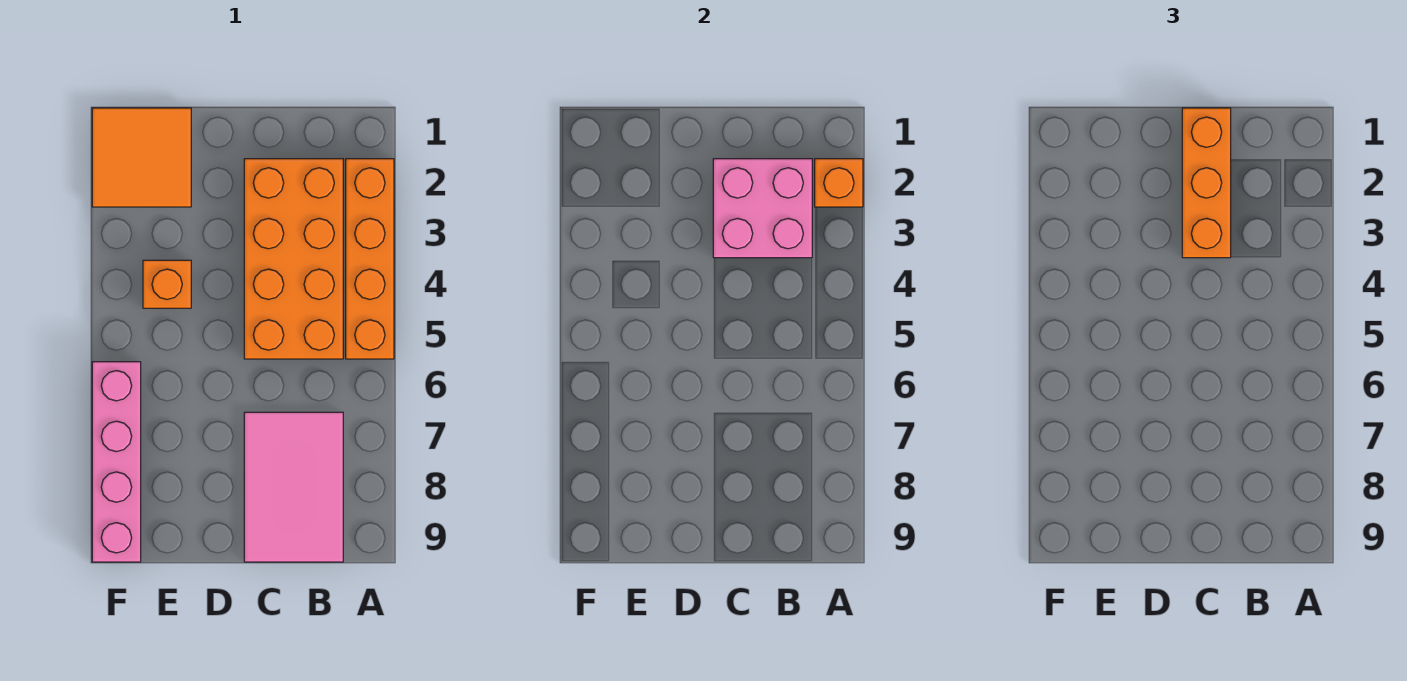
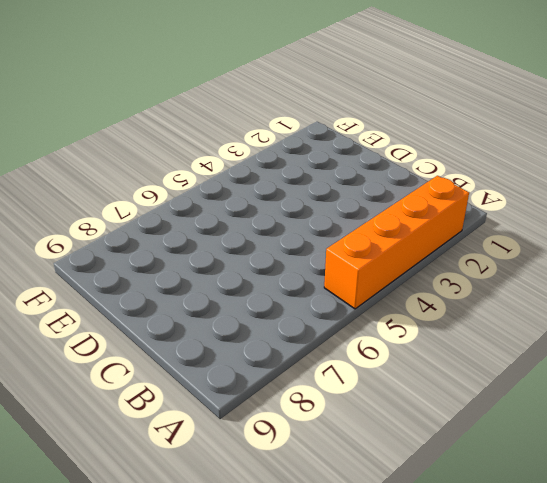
none -> orange brick B2:C5 level 1
none -> pink tile B7:C9 level 1

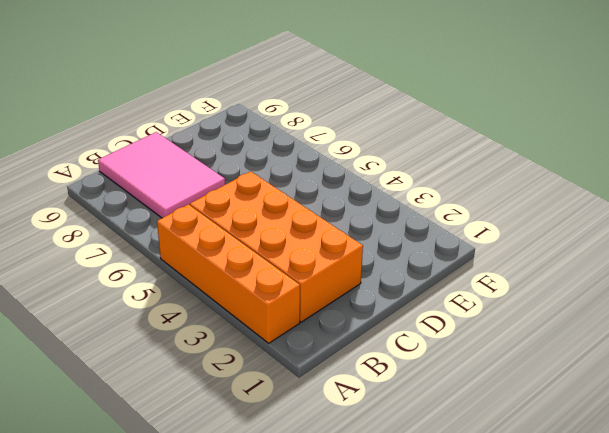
none -> orange tile E1:F2 level 1
none -> orange brick E4 level 1

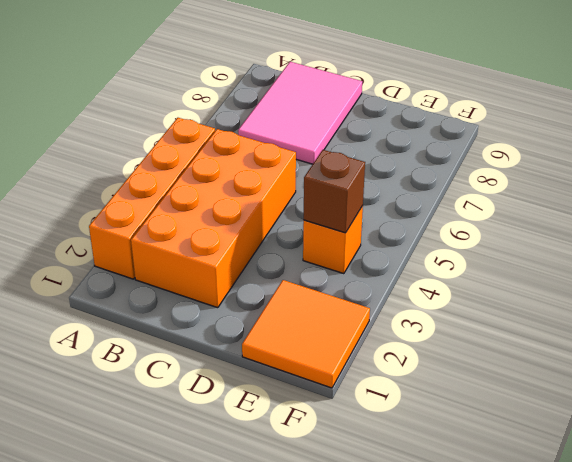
brown brick E4 level 2 -> none
none -> pink brick F6:F9 level 1
none -> orange brick A2 level 2

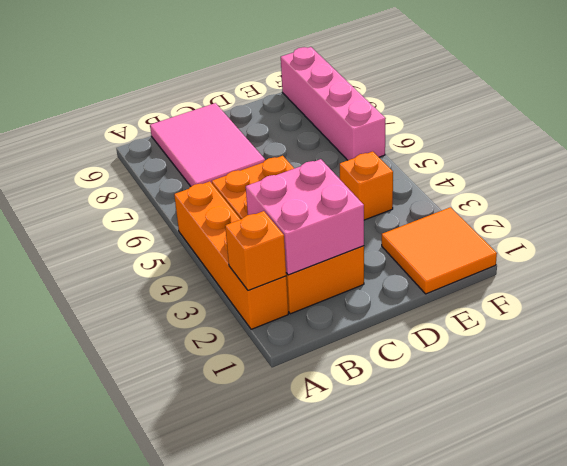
none -> orange brick C1:C3 level 3

